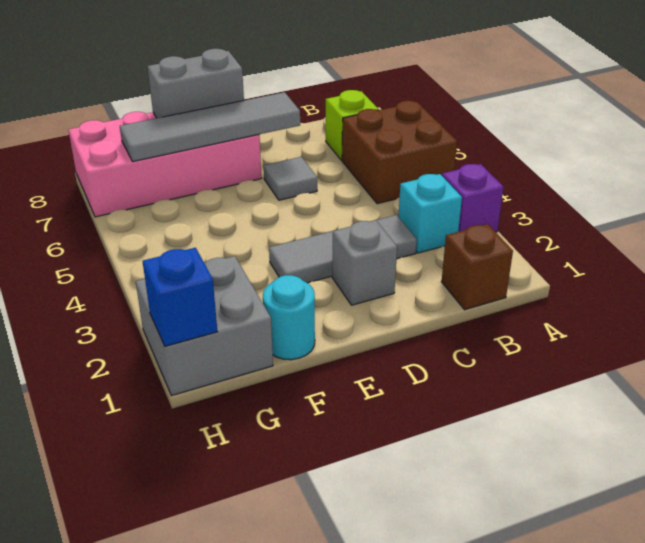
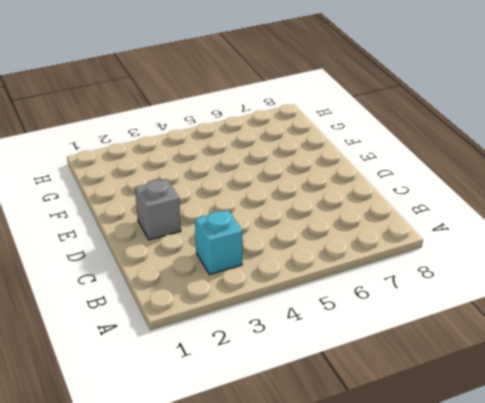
none -> purple brick A3 level 1
none -> brown brick A5:B6 level 1
none -> brown brick B1 level 1

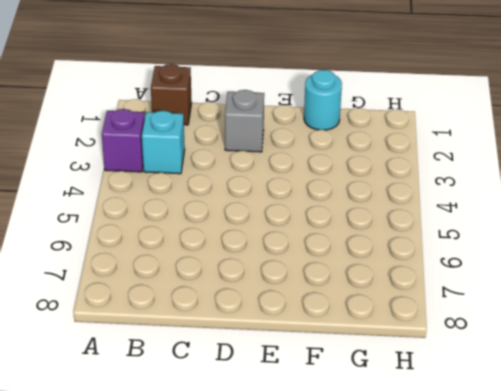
none -> brown brick A5:B6 level 1
none -> lime brick B7 level 1
none -> grey tile C3:E3 level 1

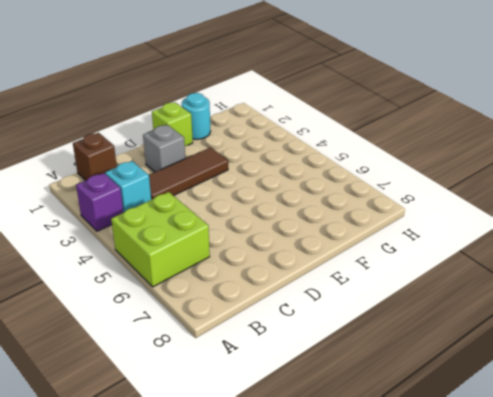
lime brick A5:B6 level 1 -> brown brick A5:B6 level 1
brown tile C3:E3 level 1 -> grey tile C3:E3 level 1
lime brick E1 level 1 -> lime brick B7 level 1
none -> grey tile D6 level 1
none -> pink brick E7:H8 level 1
none -> grey brick G1:H2 level 1

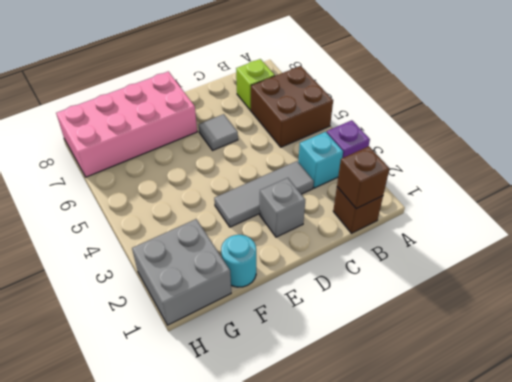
brown brick B1 level 2 -> none
none -> grey tile D7:G7 level 2
none -> grey brick E8:F8 level 2
none -> blue brick H1 level 2

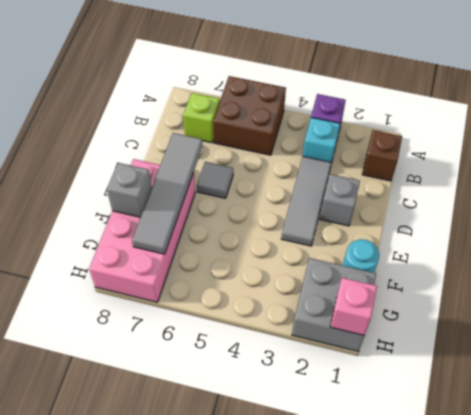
grey brick F8 level 2 -> grey brick E8:F8 level 2
pink brick H1 level 2 -> blue brick H1 level 2

